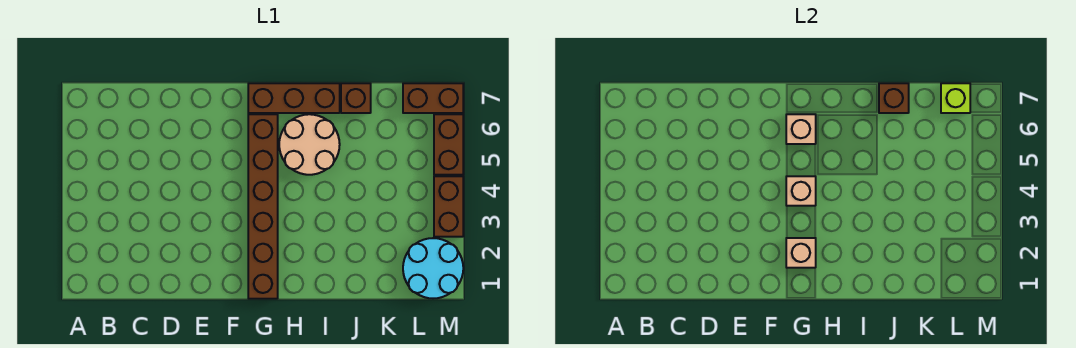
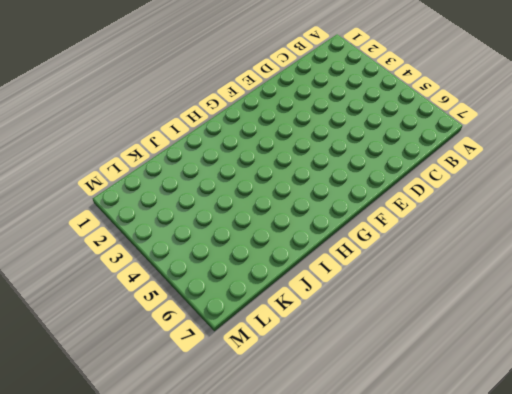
none -> brown brick G1:G6 level 1
none -> brown brick G7:I7 level 1
none -> tan round brick H5:I6 level 1

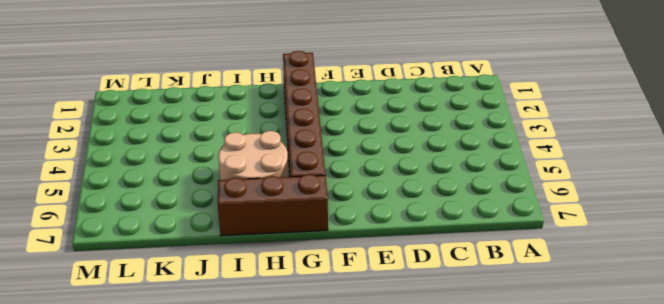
none -> brown brick J7 level 1
none -> cyan round brick L1:M2 level 1
none -> brown brick L7:M7 level 1

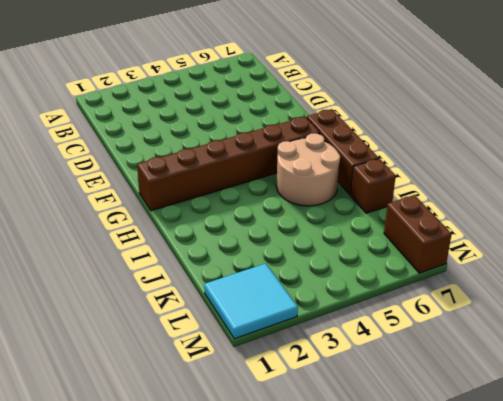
cyan tile L1:M2 level 1 -> cyan round brick L1:M2 level 1
none -> brown brick M3:M4 level 1
none -> brown brick M5:M6 level 1
none -> tan brick G2 level 2

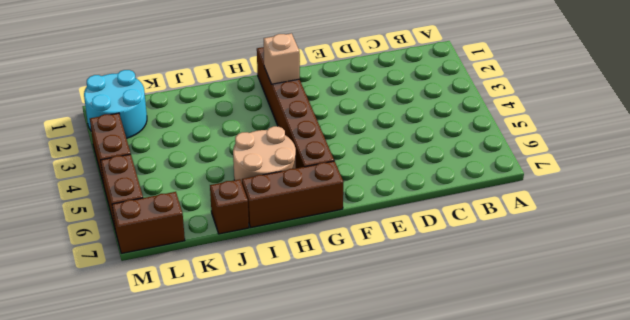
none -> tan brick G4 level 2
none -> tan brick G6 level 2
none -> brown brick J7 level 2

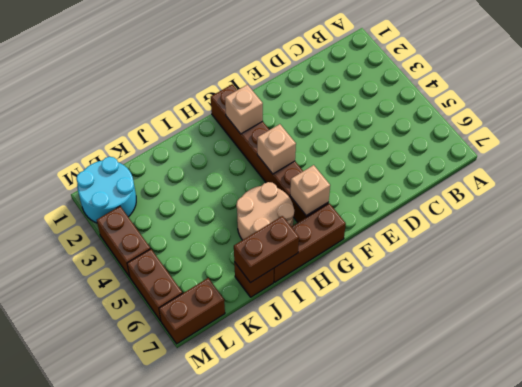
brown brick I7:J7 level 2 -> brown brick J7 level 2
none -> lime brick L7 level 2

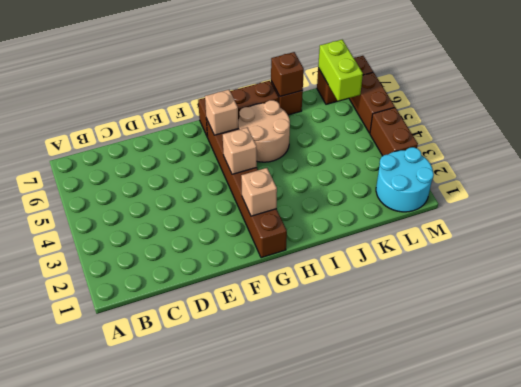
lime brick L6:L7 level 2 -> lime brick L7 level 2

